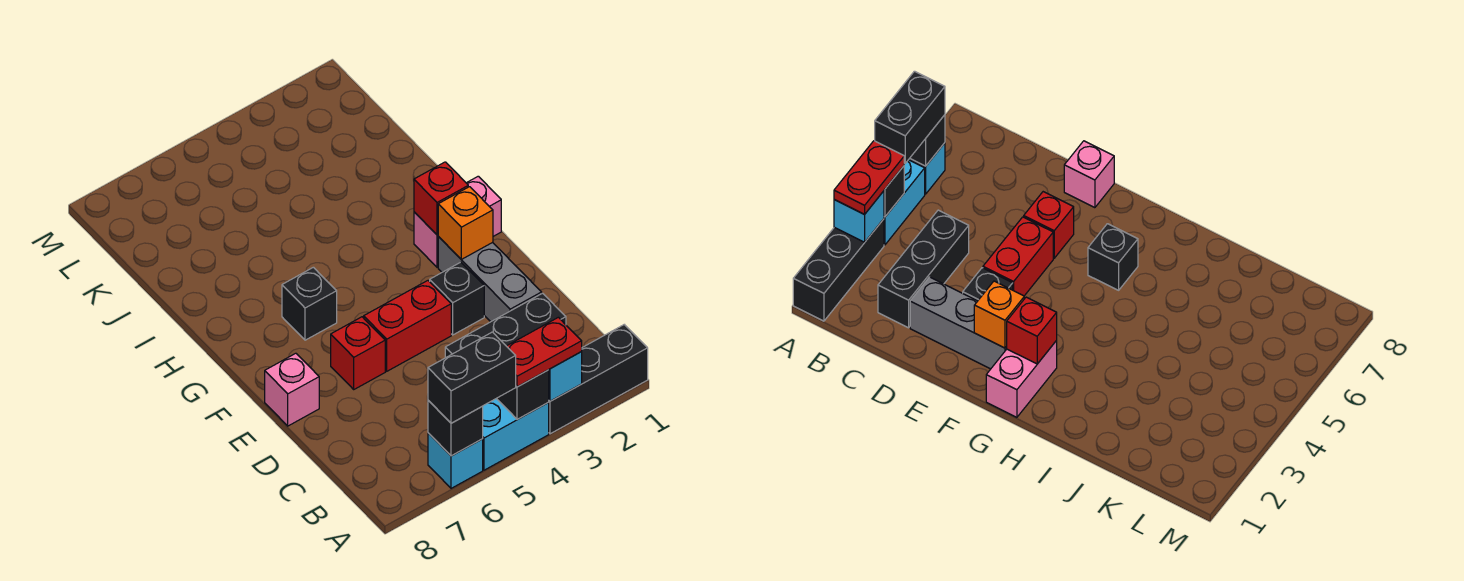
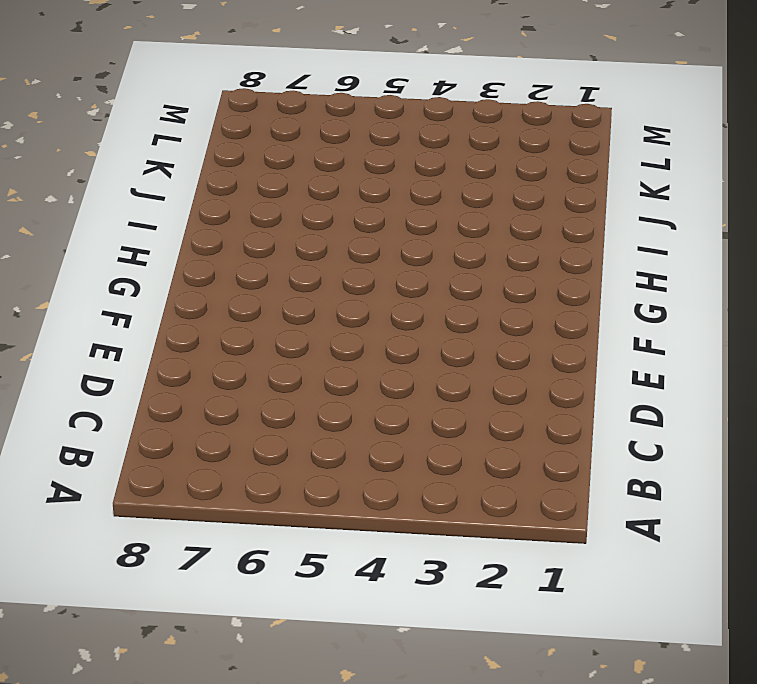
none -> black brick A1:A3 level 1
none -> cyan brick A4:A5 level 1
none -> cyan brick A6 level 1

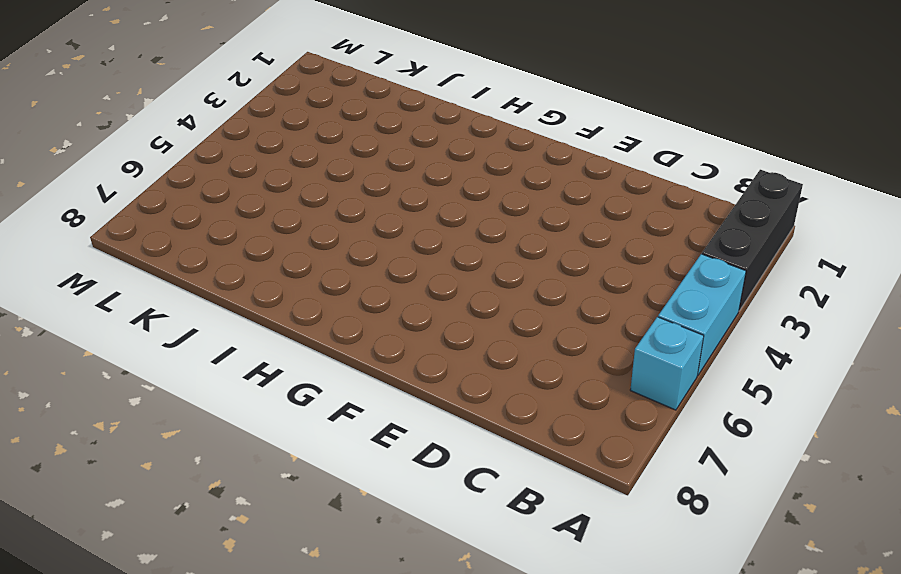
none -> black brick C2:C4 level 1
none -> grey brick D2:F2 level 1
none -> black brick E3 level 1

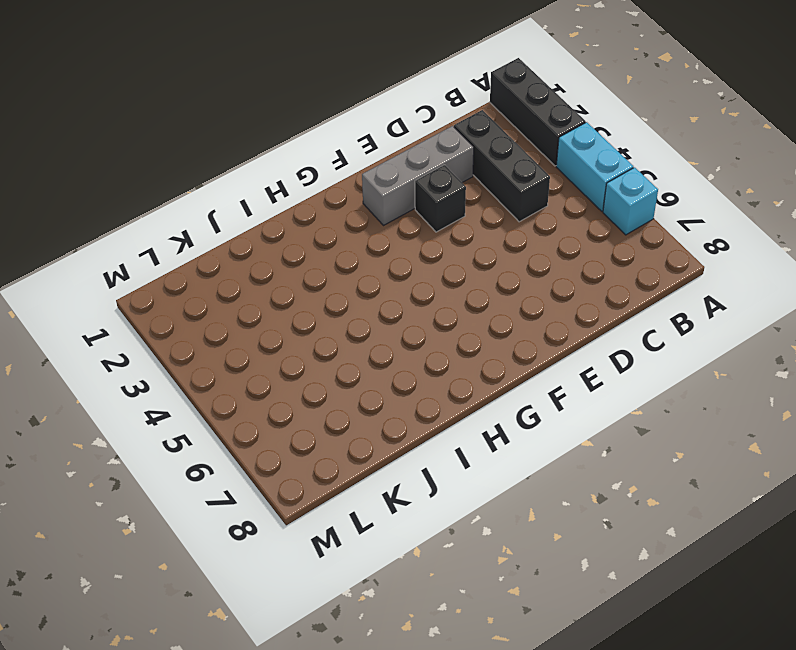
none -> red brick E4:E5 level 1
none -> red brick E6 level 1
none -> pink brick E8 level 1

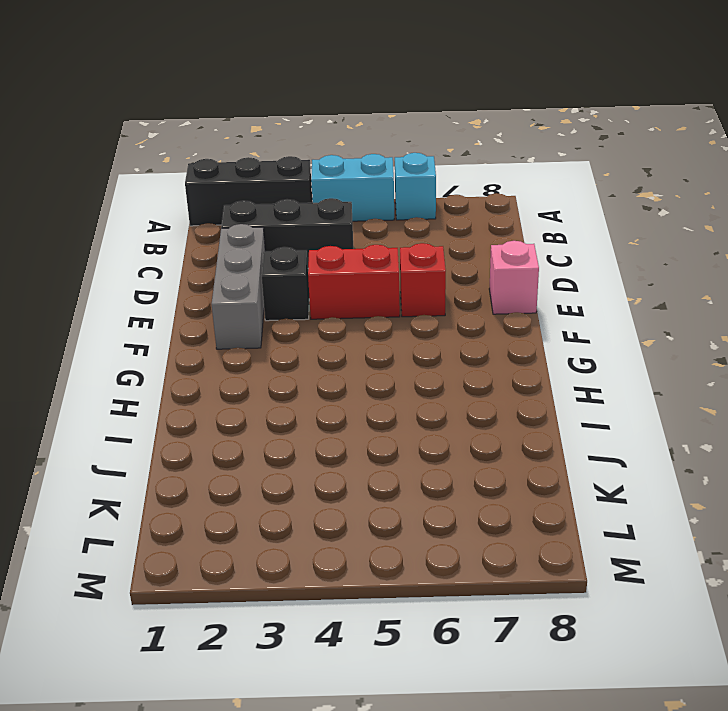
none -> pink brick G1:G2 level 1
none -> black brick G6 level 1
none -> cyan brick A3 level 2

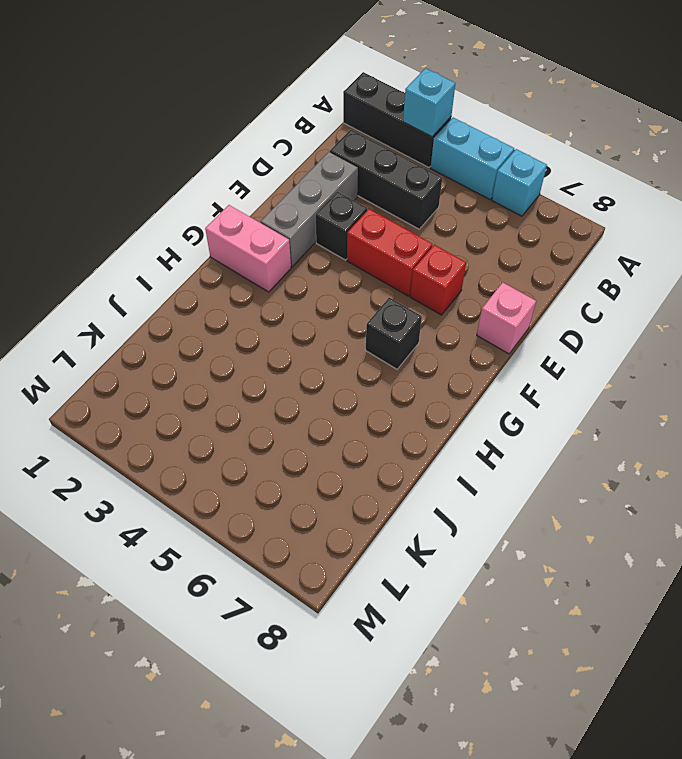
none -> black brick A4 level 2
none -> black brick A6 level 2
none -> orange brick F2 level 2

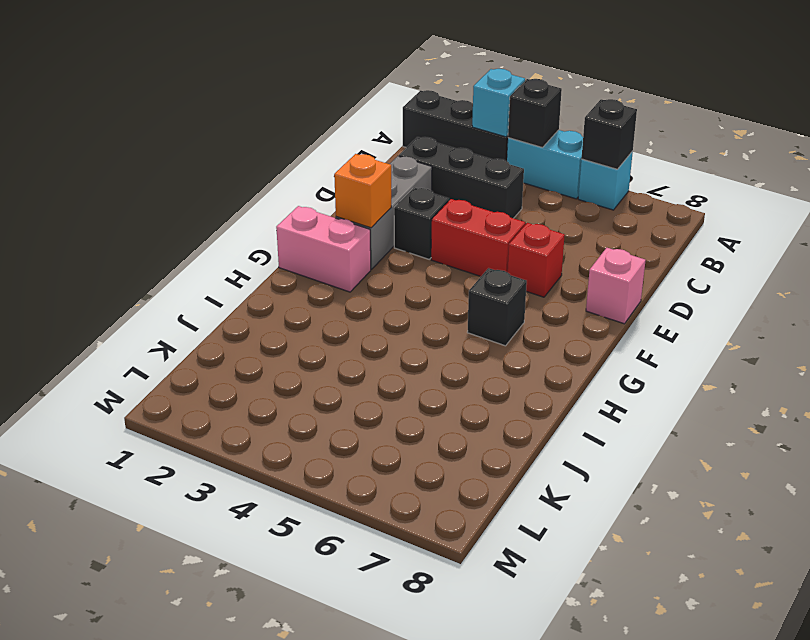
none -> red brick G2 level 2
none -> red plate A3:A4 level 3
none -> black brick A5:A6 level 3

